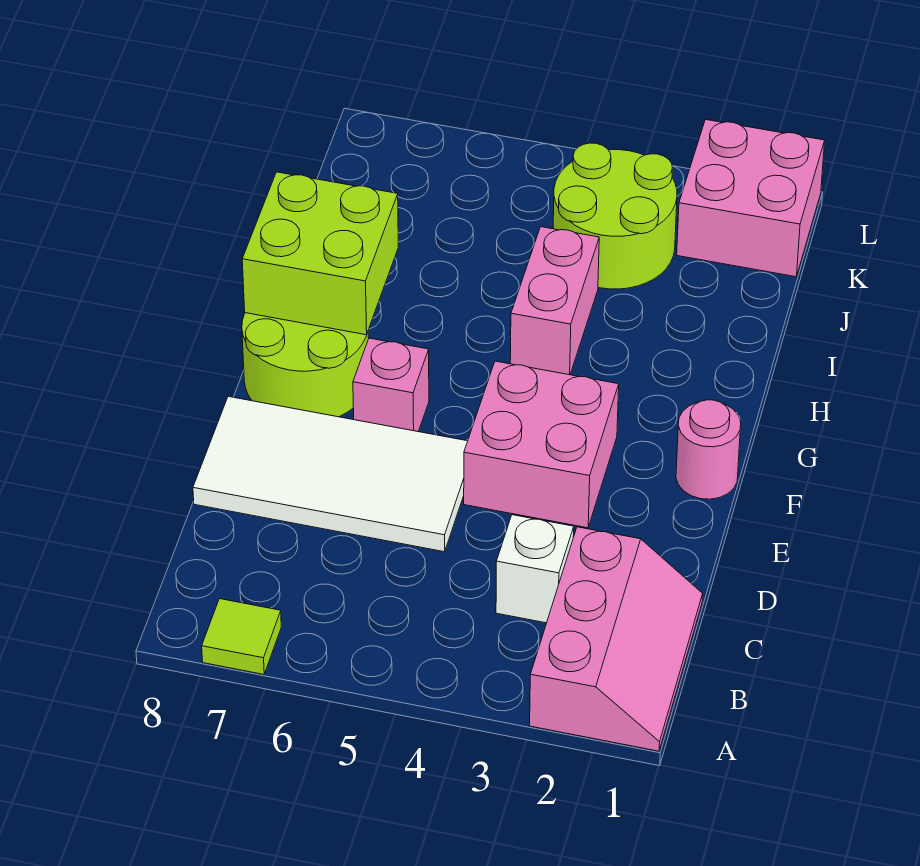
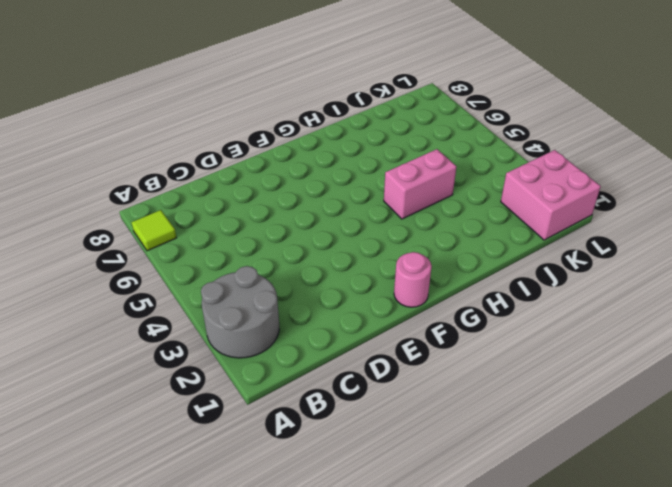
grey round brick A2:B3 level 1 -> pink slope A1:C2 level 1 top 2
none -> white brick C3 level 1
none -> white tile D5:E8 level 1
none -> pink brick E3:F4 level 1

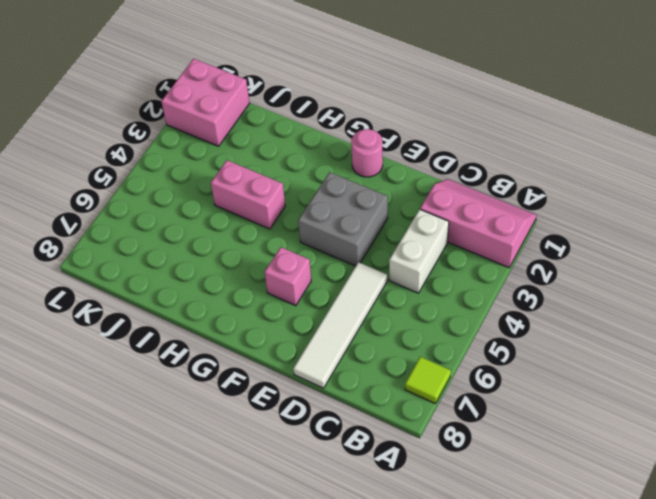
white brick C3:C4 level 1 -> white brick C3 level 1
white tile D5:D8 level 1 -> white tile D5:E8 level 1
grey brick E3:F4 level 1 -> pink brick E3:F4 level 1
none -> lime round brick F7:G8 level 1
none -> lime round brick J3:K4 level 1
none -> lime brick G7:H8 level 2

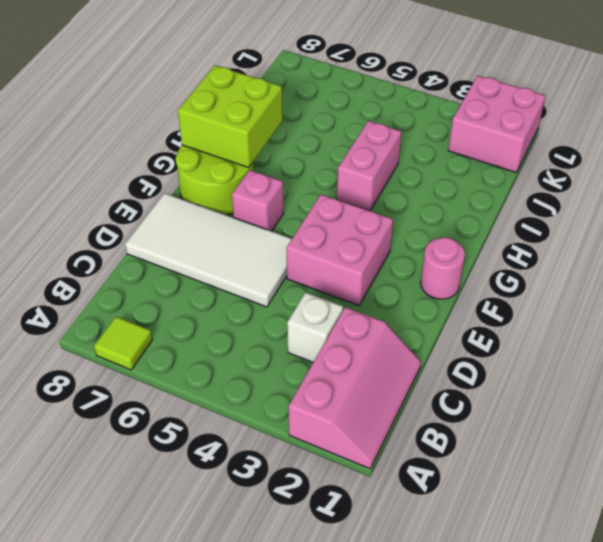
none -> lime round brick J3:K4 level 1

